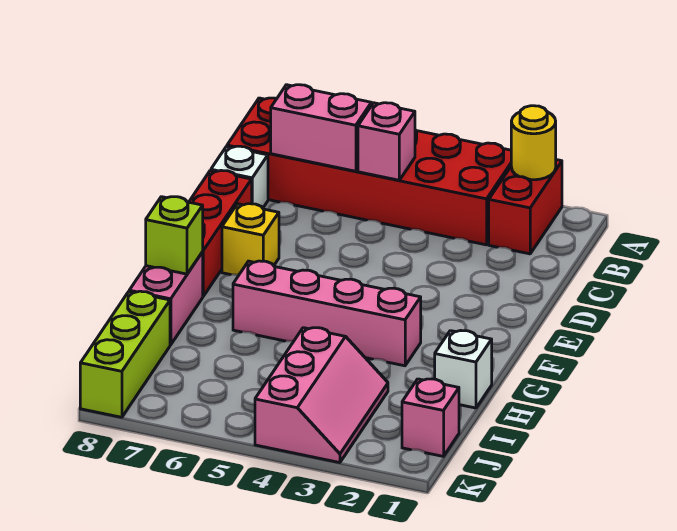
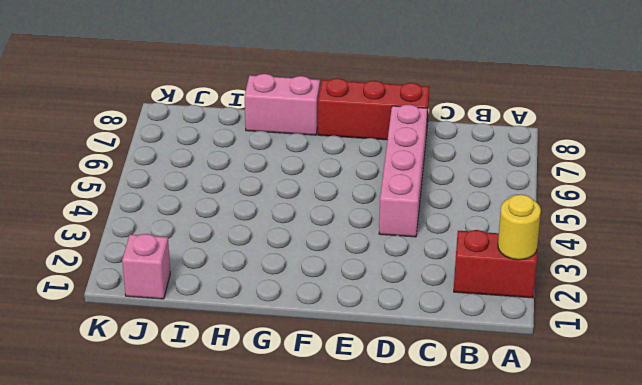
pink brick D4:D7 level 1 -> pink brick G3:G6 level 1
none -> red brick A3:B8 level 1
none -> white brick C8 level 1
none -> yellow brick E7 level 1

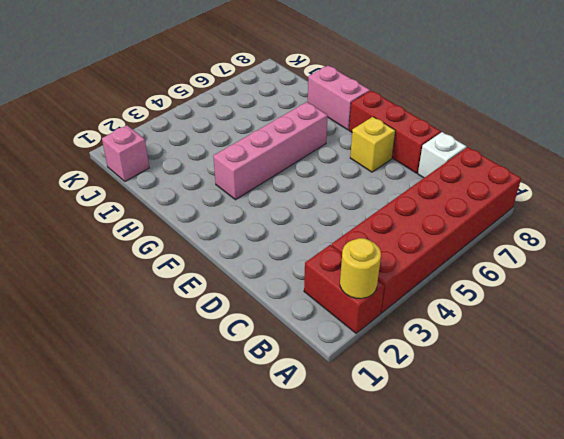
none -> white brick H1 level 1
none -> pink slope I3:K4 level 1 top 4
none -> lime brick I8:K8 level 1

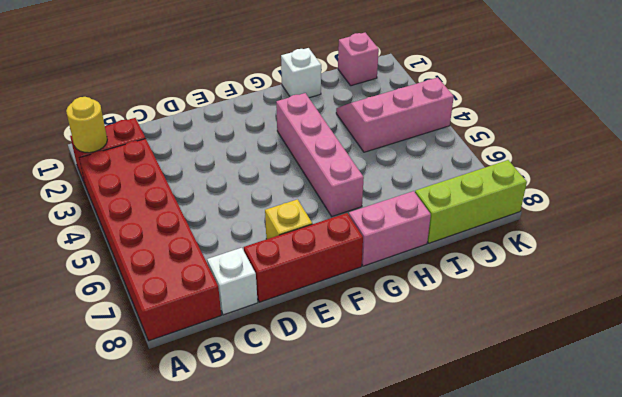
none -> pink brick B5 level 2
none -> pink brick B6:B7 level 2
none -> lime brick G8 level 2

